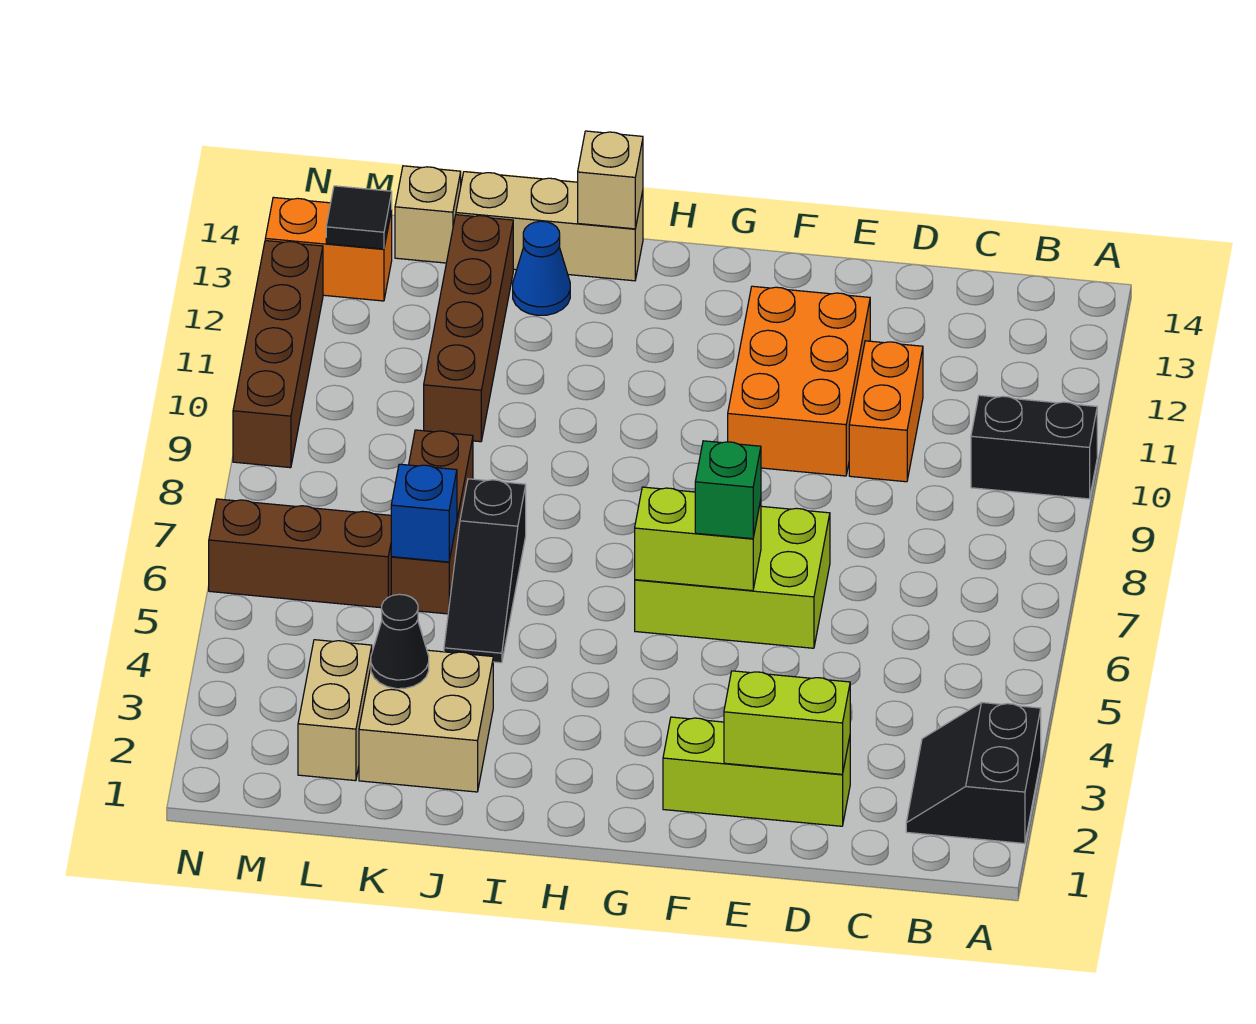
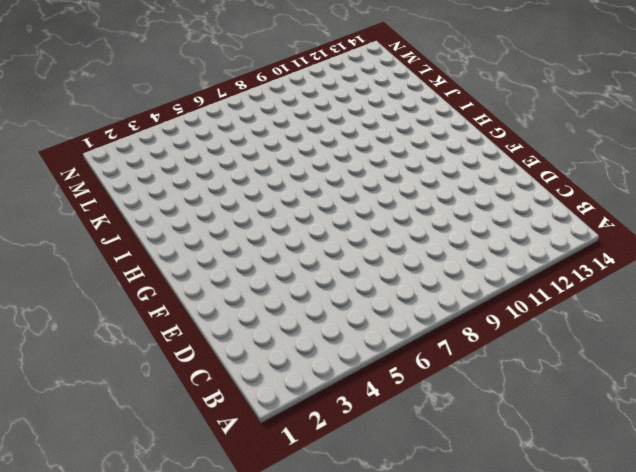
none -> black slope A2:B3 level 1 top A
none -> black brick A10:B10 level 1
none -> lime brick D2:F2 level 1

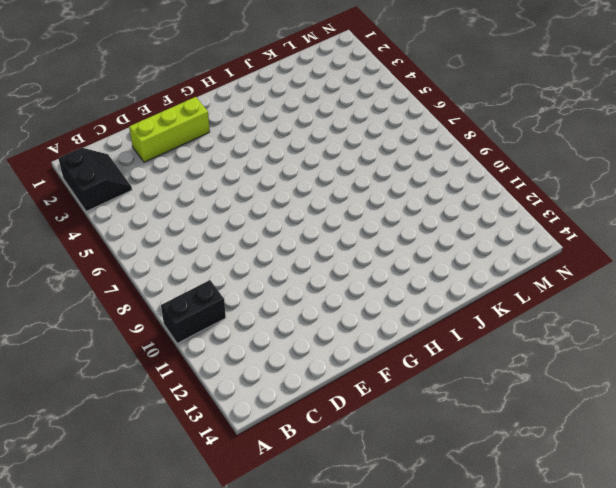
none -> orange brick D10:D11 level 1
none -> lime brick E6:G7 level 1
none -> orange brick E10:F12 level 1

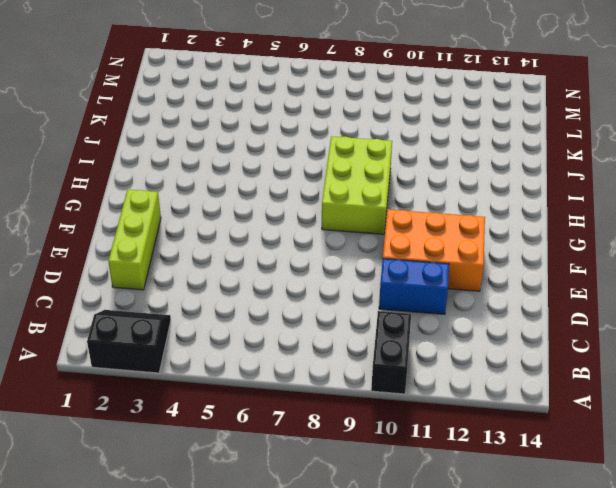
blue brick D10:D11 level 1 -> orange brick D10:D11 level 1
lime brick G8:I9 level 1 -> lime brick E6:G7 level 1
none -> tan brick I14:K14 level 1
none -> tan brick J2:K3 level 1
none -> black slope J5:J7 level 1 top 7

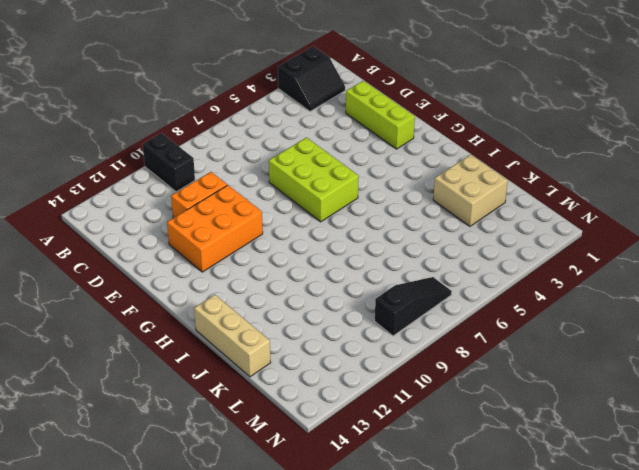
black slope M7:M9 level 1 top 9 -> black slope J5:J7 level 1 top 7
none -> blue cone J13 level 1
none -> brown brick K6:K8 level 1
none -> brown brick K10:K13 level 1

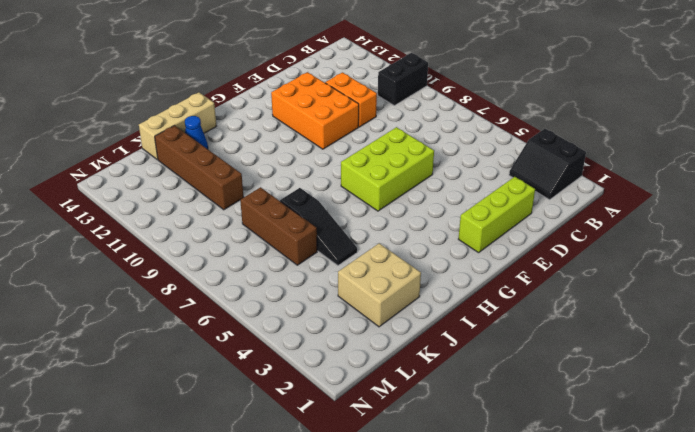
none -> tan brick L2:L3 level 1
none -> brown brick L6:N6 level 1
none -> tan brick L14 level 1

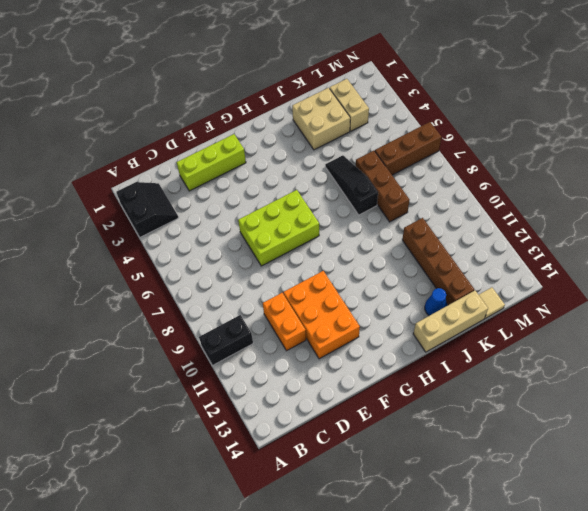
tan tile L14 level 1 -> tan brick L14 level 1
none -> orange brick M13:N13 level 1
none -> brown brick N9:N12 level 1
none -> lime brick D2:E2 level 2

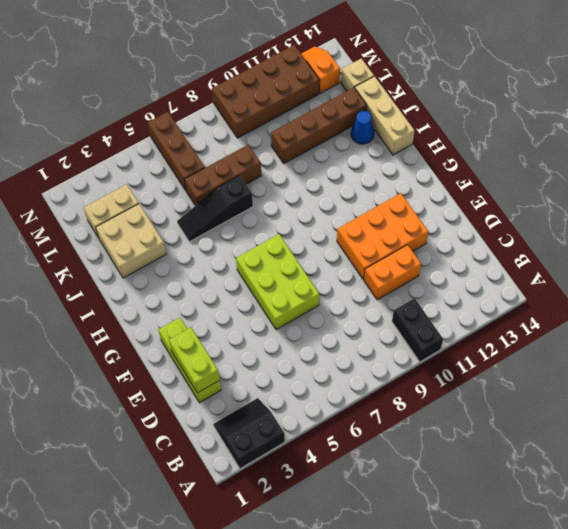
brown brick M9:N12 level 1 -> brown brick N9:N12 level 1
orange slope M13:N13 level 1 top M -> orange brick M13:N13 level 1
none -> lime brick F6:G6 level 2
none -> tan brick I14 level 2
none -> black cone K3 level 2

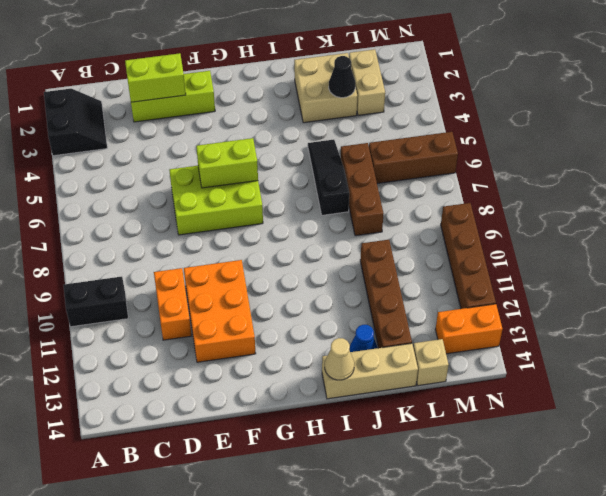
tan cone I14 level 2 -> tan brick I14 level 2
none -> blue brick K6 level 2
none -> black tile M13 level 2
none -> green brick F6 level 3

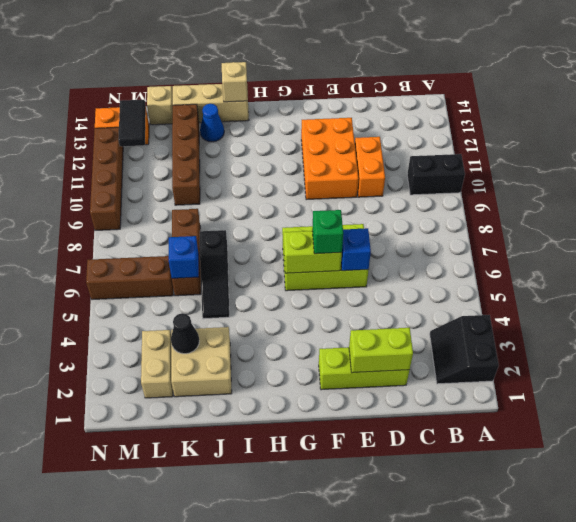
blue brick E6 level 2 -> none
black tile M12:M13 level 2 -> black tile M13 level 2

